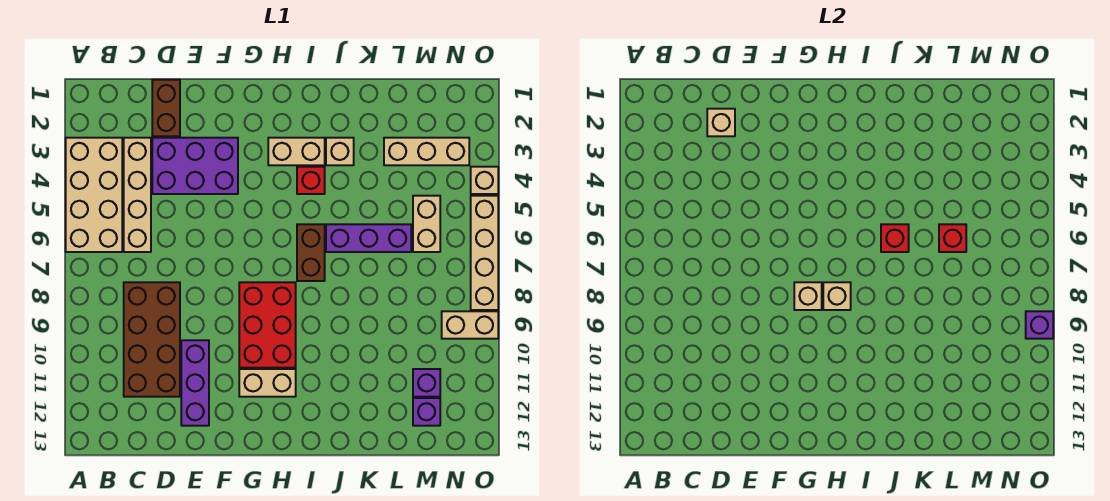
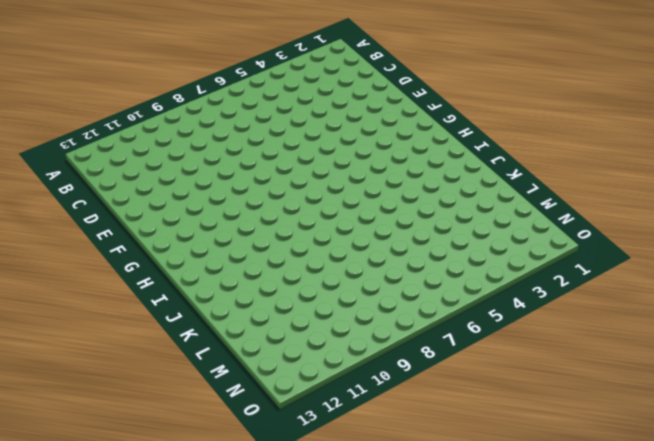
none -> tan brick A3:B6 level 1
none -> tan brick C3:C6 level 1
none -> brown brick C8:D11 level 1

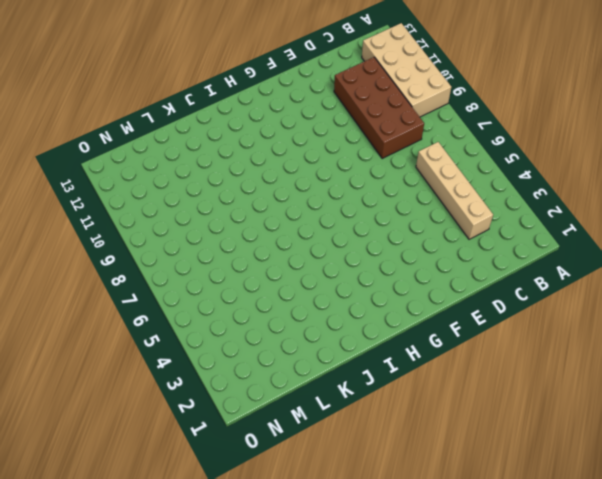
tan brick A9:B12 level 1 -> tan brick A3:B6 level 1
none -> brown brick D1:D2 level 1
none -> purple brick D3:F4 level 1
none -> purple brick E10:E12 level 1

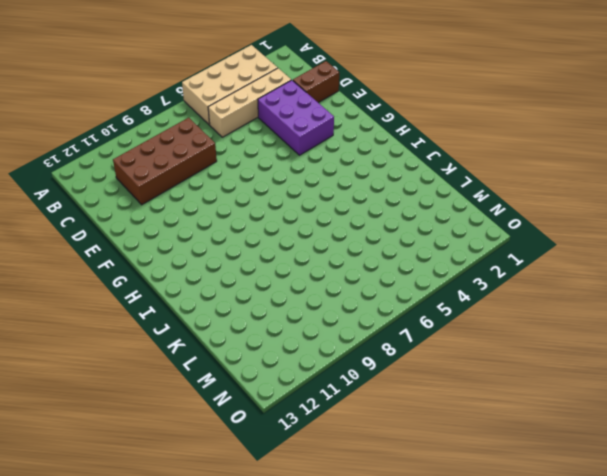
none -> purple brick E10:E12 level 1
none -> red brick G8:H10 level 1
none -> tan brick G11:H11 level 1

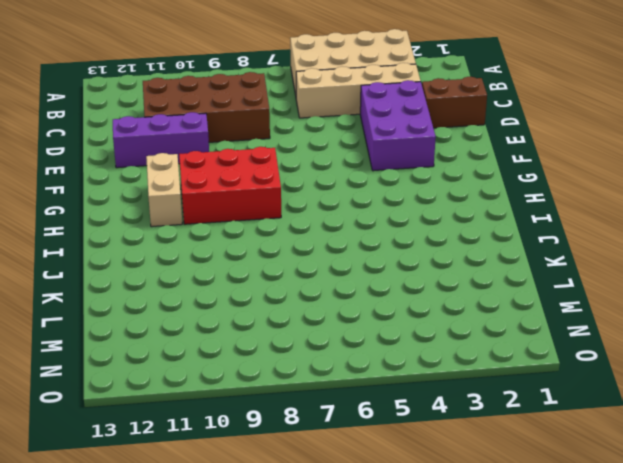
none -> tan brick H3:I3 level 1
none -> red brick I4 level 1
none -> brown brick I6:I7 level 1

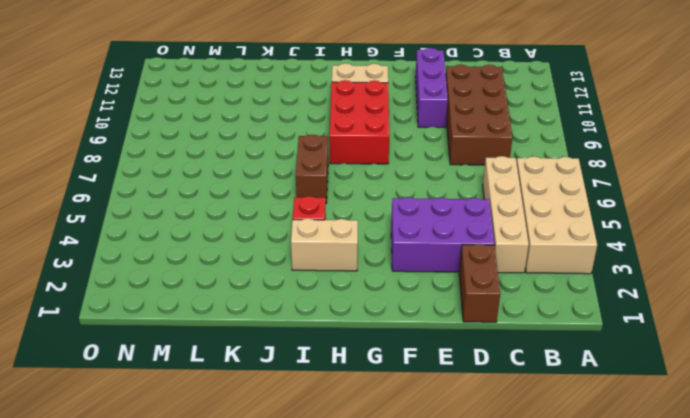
none -> tan brick J3 level 1
none -> purple brick J6:L6 level 1
none -> tan brick L3:N3 level 1

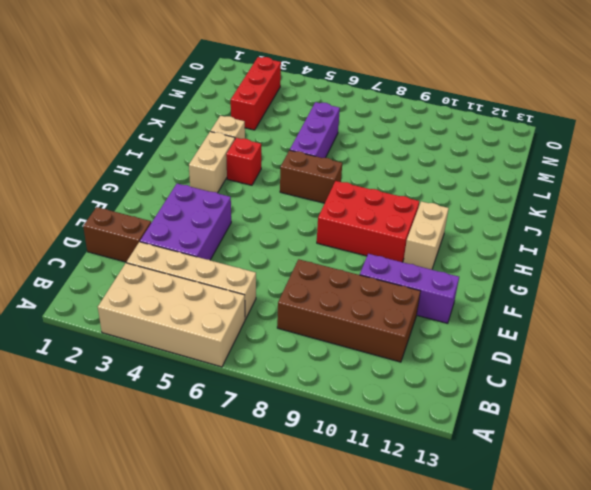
red brick L3:N3 level 1 -> tan brick L3:N3 level 1
none -> tan brick M5:M6 level 1
none -> purple brick M11 level 1
none -> purple brick M12 level 1

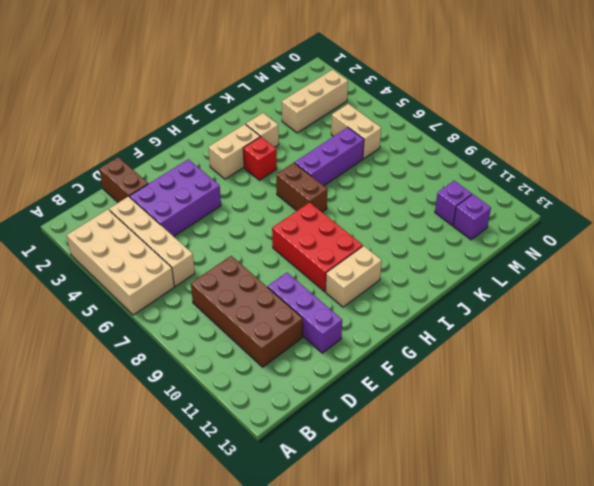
none -> tan brick N9:O9 level 1
none -> tan brick O4 level 1
none -> tan brick O5:O8 level 1

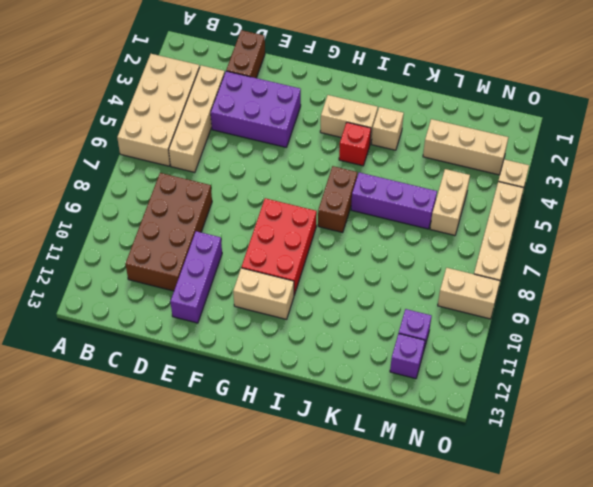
none -> tan brick D2 level 2
none -> tan brick G8 level 2
none -> tan brick H8 level 2

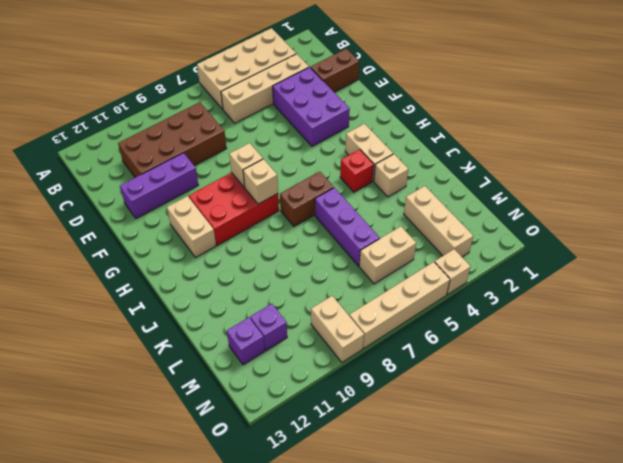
none -> tan brick D2 level 2
none -> red brick J6 level 2
none -> red brick L6 level 2

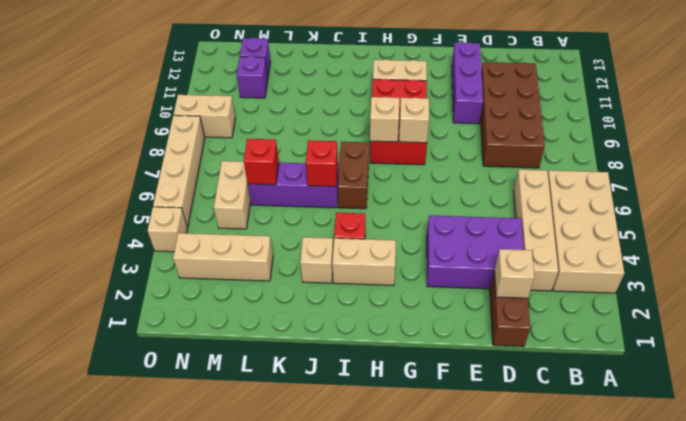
none -> purple brick O9 level 2

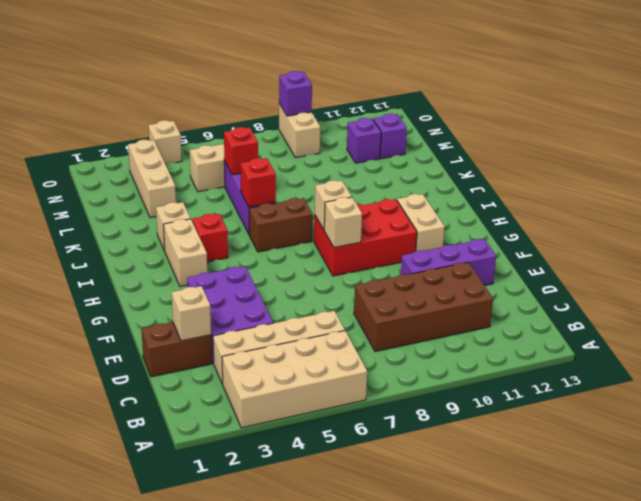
none -> tan brick O5:O8 level 1

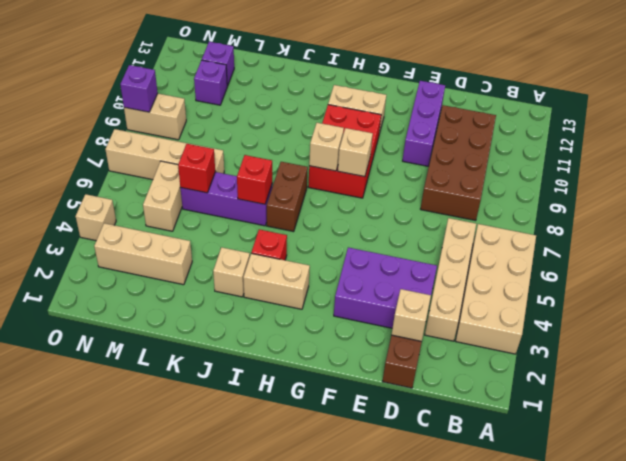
tan brick L7:O7 level 1 -> tan brick O5:O8 level 1

